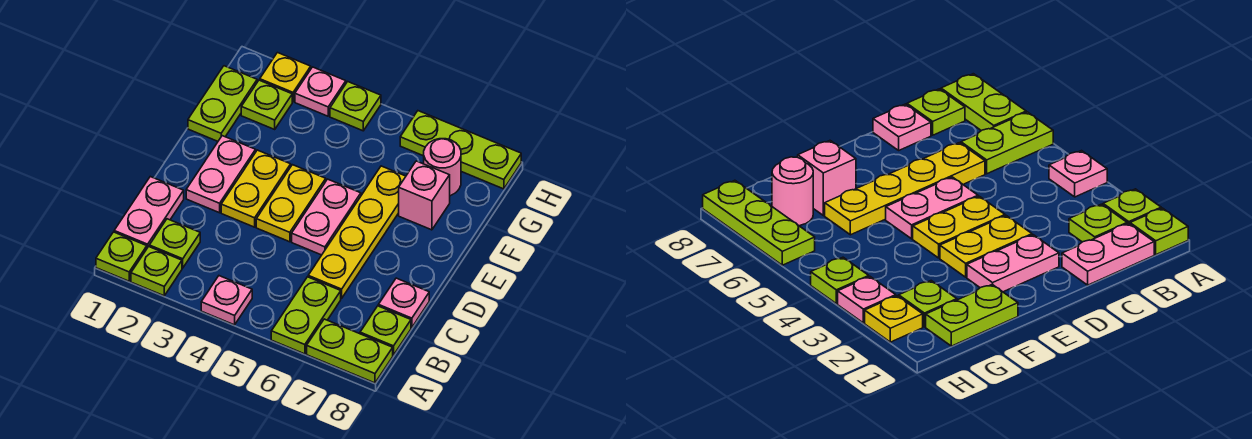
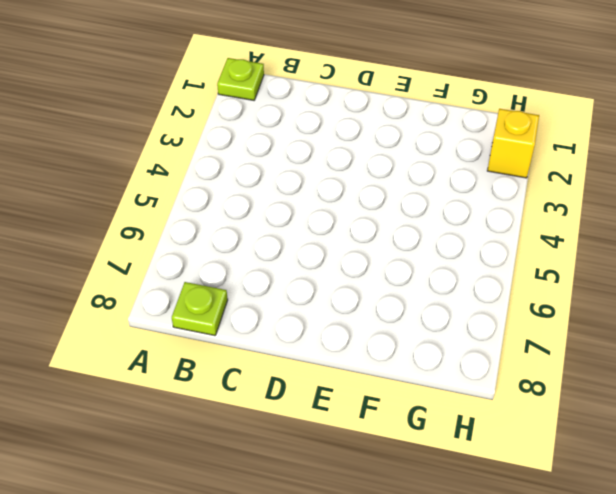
yellow brick H2 level 1 -> yellow plate H2 level 1
none -> lime plate A2 level 1
none -> pink plate A4 level 1
none -> lime plate A6:B6 level 1

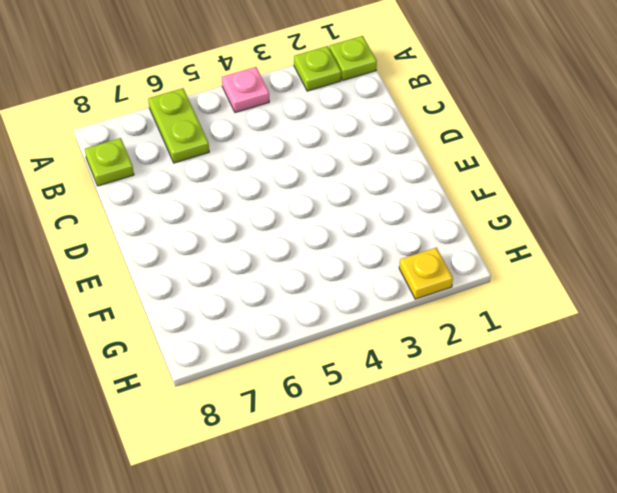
none -> lime plate A7:A8 level 1
none -> pink plate B1:C1 level 1
none -> lime plate B2 level 1

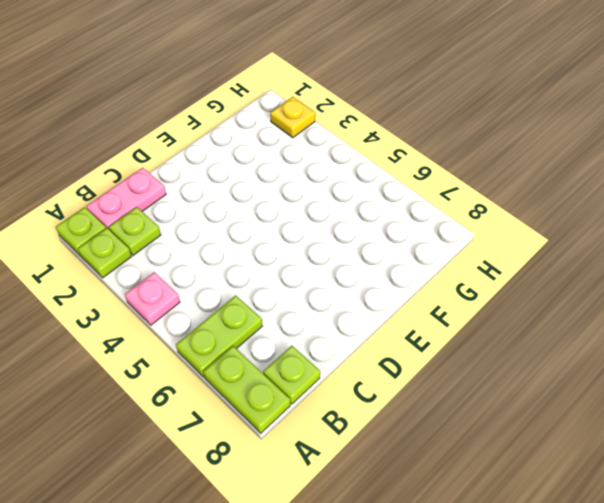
none -> yellow plate C6:F6 level 1
none -> pink plate C8 level 1
none -> pink plate D2:E2 level 1

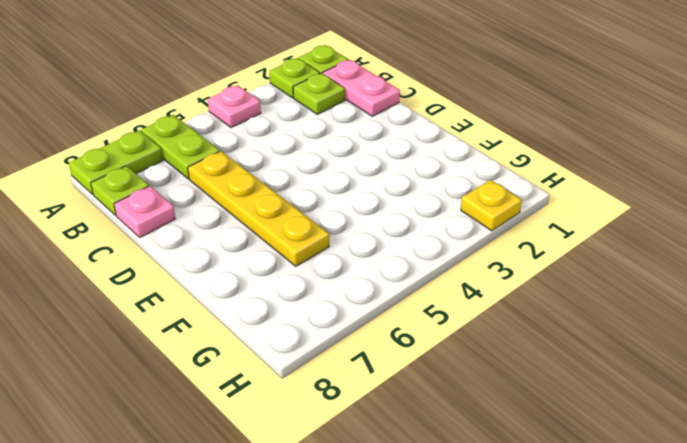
none -> pink plate D2:E2 level 1
none -> yellow plate D3:E3 level 1
none -> yellow plate D4:E4 level 1

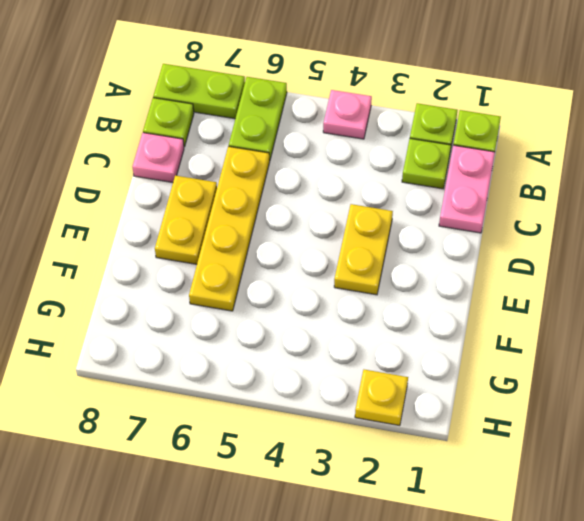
yellow plate D7:E7 level 1 -> yellow plate D4:E4 level 1
none -> pink plate D2:E2 level 1
none -> pink plate D5:E5 level 1
none -> lime plate F1:G1 level 1

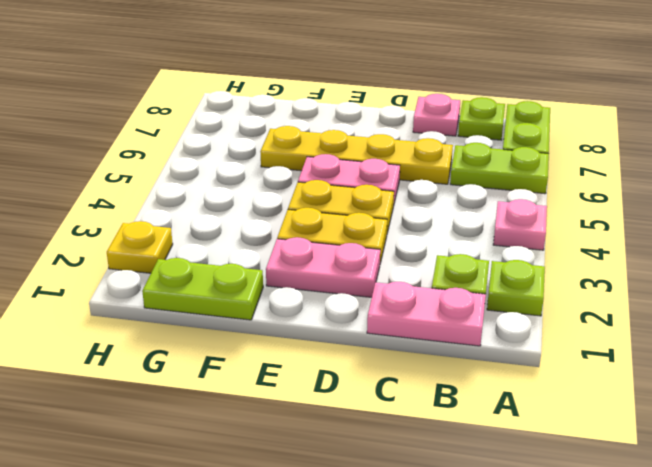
none -> lime plate A1 level 1
none -> pink brick F7 level 1
none -> lime plate G2 level 1

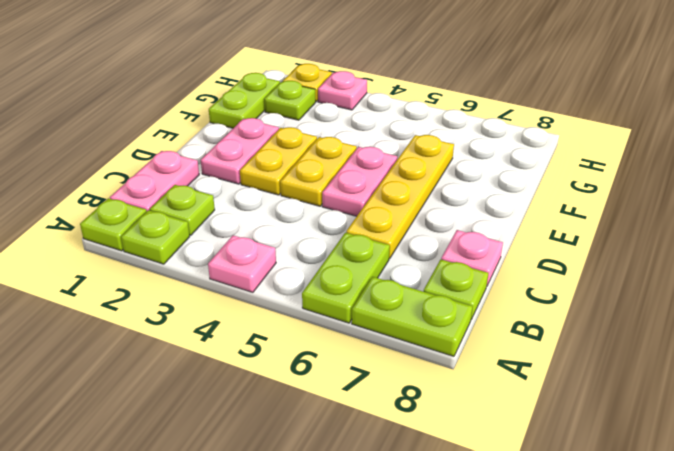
none -> pink brick F7 level 1
none -> pink round brick G7 level 1
none -> lime plate H4 level 1

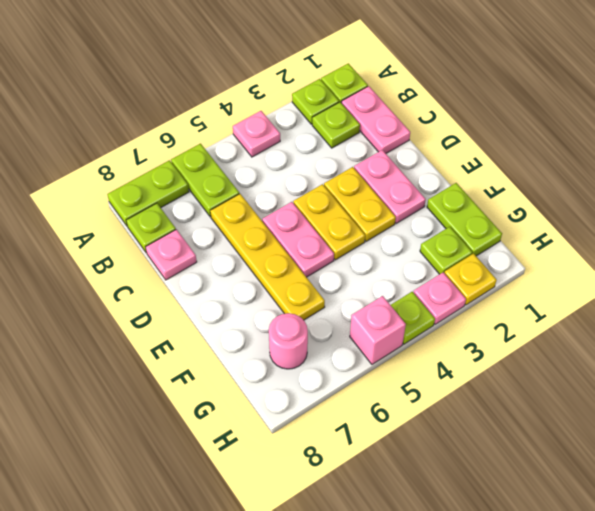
pink brick H5 level 1 -> pink brick F7 level 1
none -> lime plate H6:H8 level 1

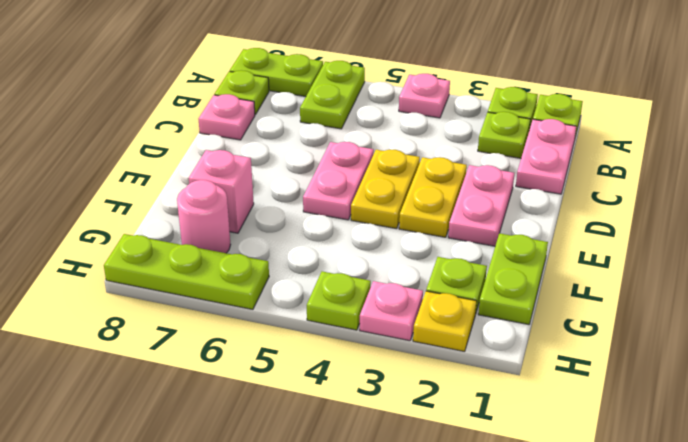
none -> yellow plate C6:F6 level 1

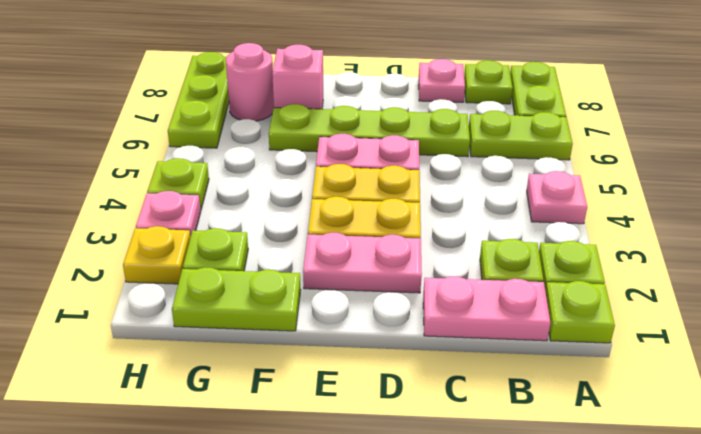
lime plate C6:F6 level 1 -> yellow plate C6:F6 level 1

